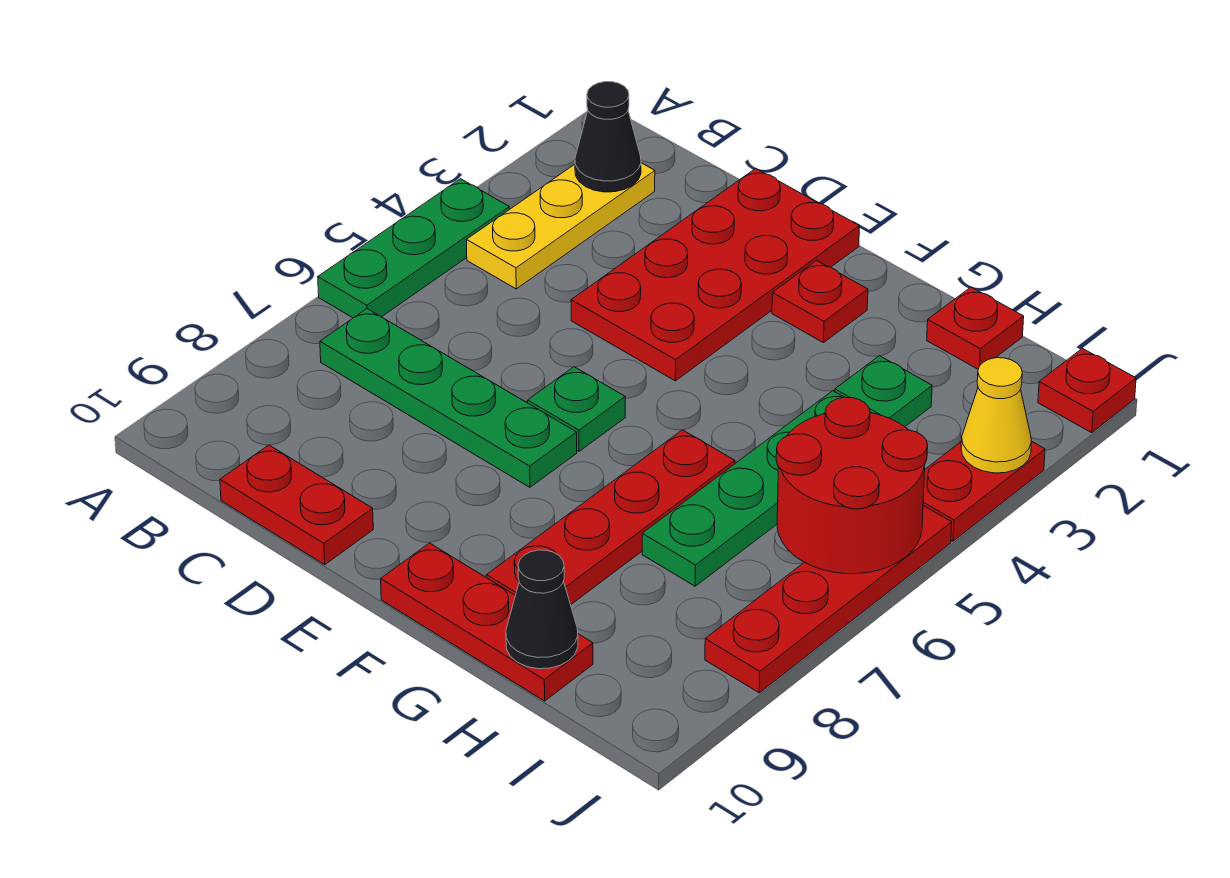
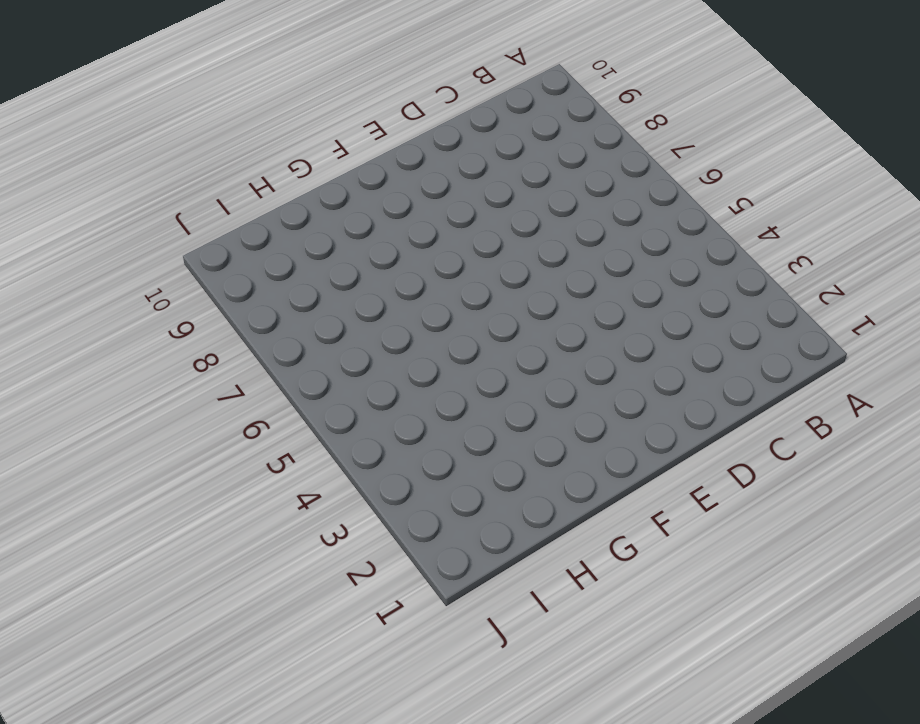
none -> green plate A4:A6 level 1
none -> yellow plate B2:B4 level 1
none -> green plate B7:E7 level 1

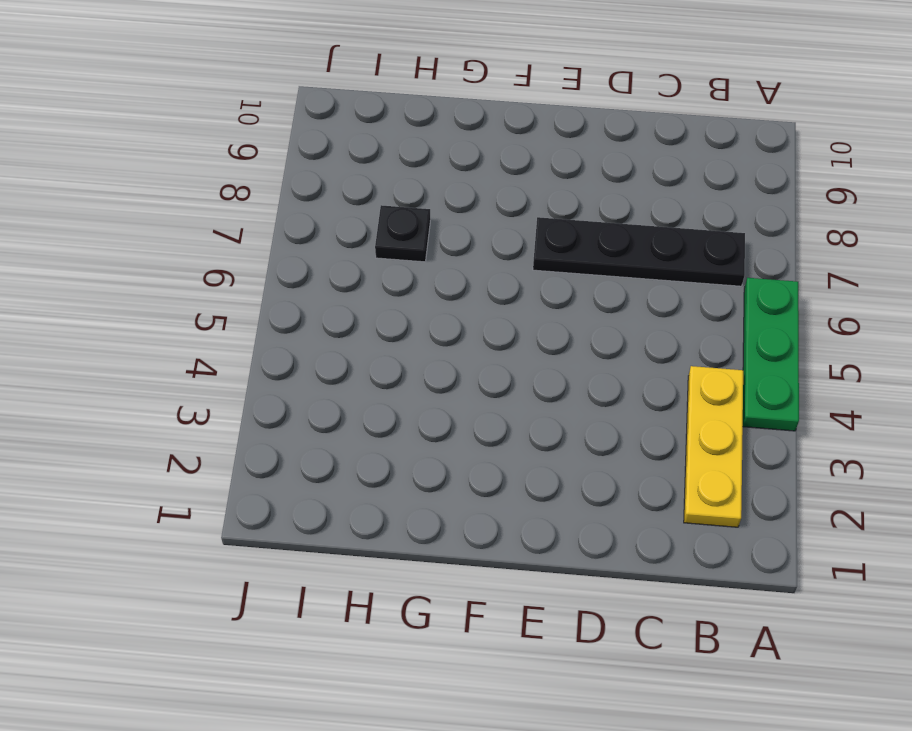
black plate B7:E7 level 1 -> green plate B7:E7 level 1
black plate H7 level 1 -> green plate H4:H7 level 1
none -> red plate C10:D10 level 1
none -> red plate D1:E4 level 1
none -> green plate E6 level 1

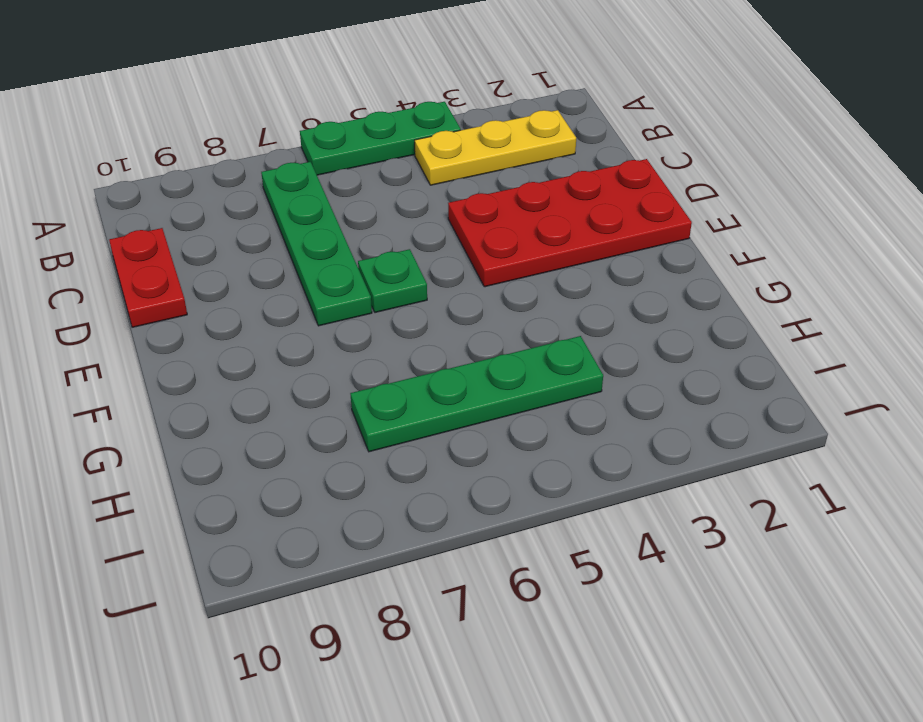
none -> red plate F2 level 1
none -> red plate F10:H10 level 1
none -> red plate G6:G9 level 1

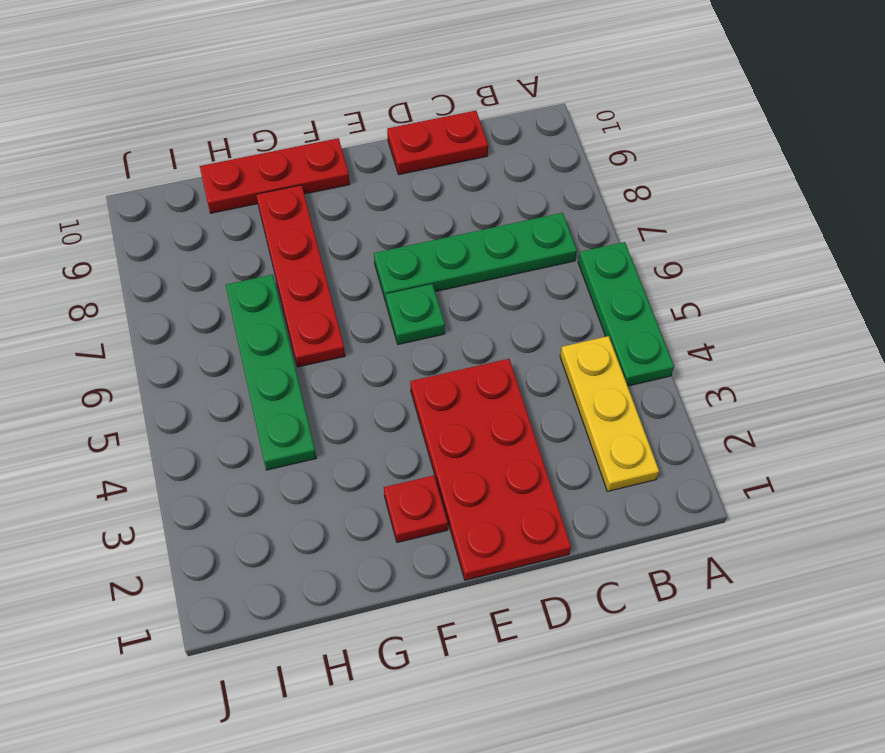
none -> red plate H1 level 1
none -> green plate H3 level 1
none -> red plate J1 level 1

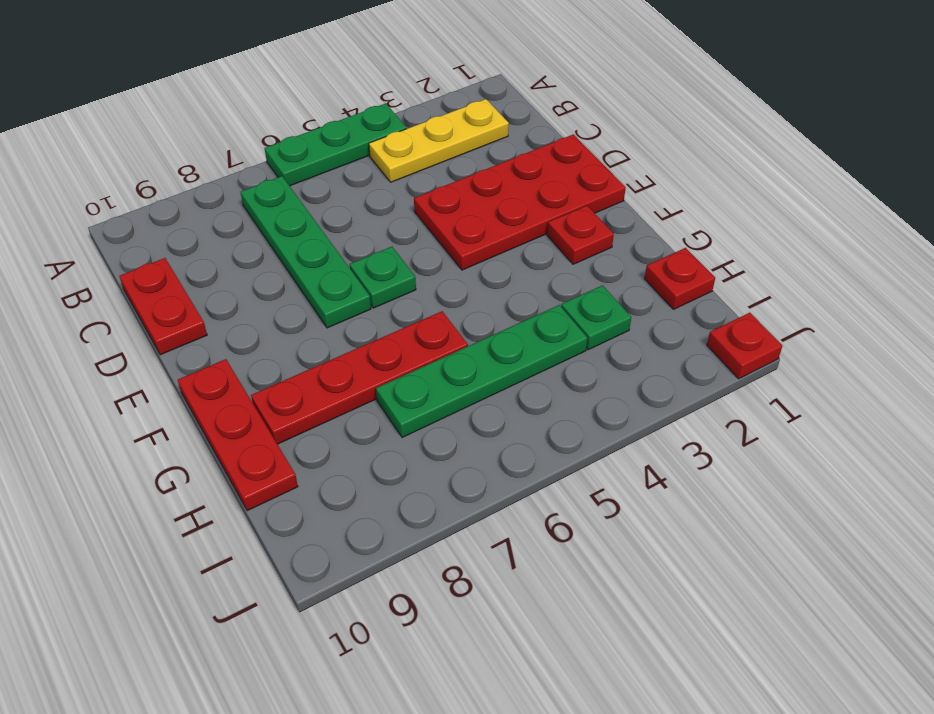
none -> red plate J3:J4 level 1
none -> red plate J5:J8 level 1
none -> black cone B2 level 2

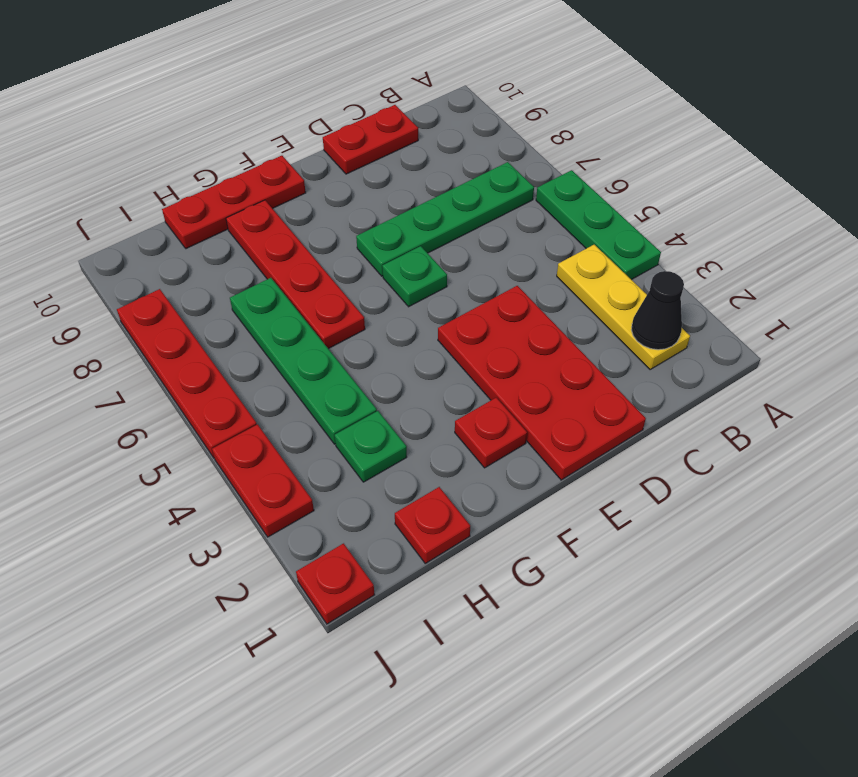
none -> black cone H10 level 2
none -> red round brick I5:J6 level 2
none -> yellow cone J3 level 2

